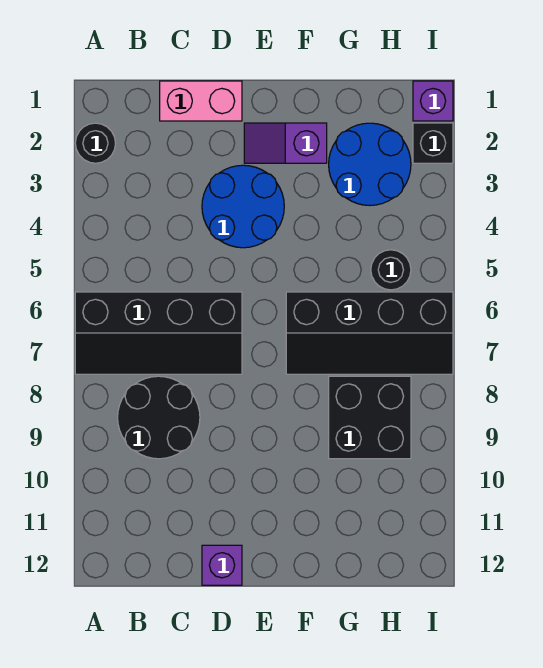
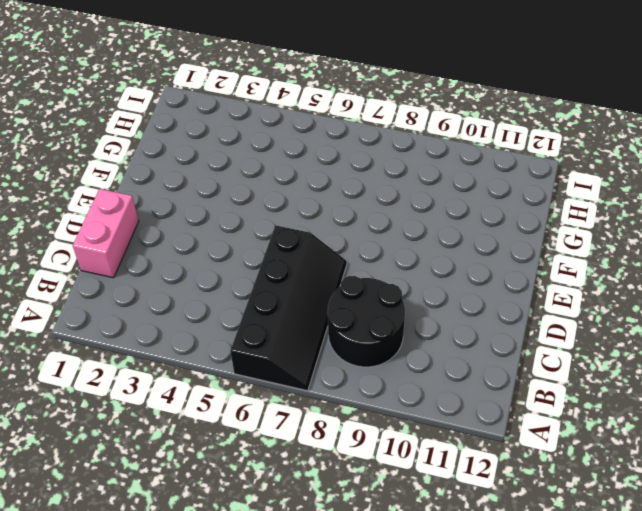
none -> black round brick A2 level 1
none -> blue round brick D3:E4 level 1
none -> purple brick D12 level 1

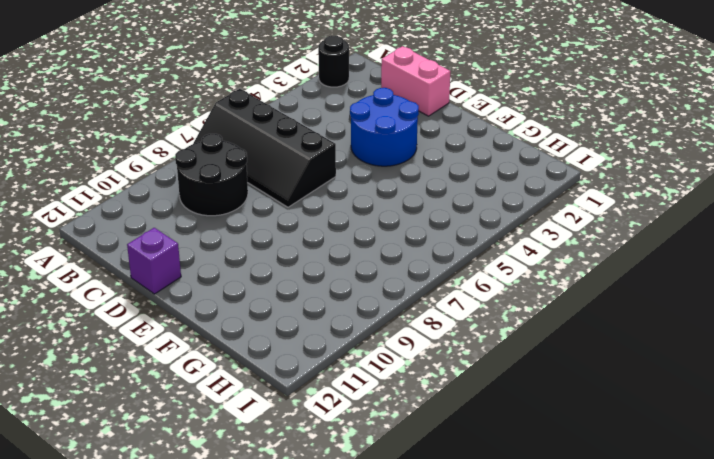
none -> purple slope E2:F2 level 1 top F
none -> black slope F6:I7 level 1 top 6
none -> blue round brick G2:H3 level 1

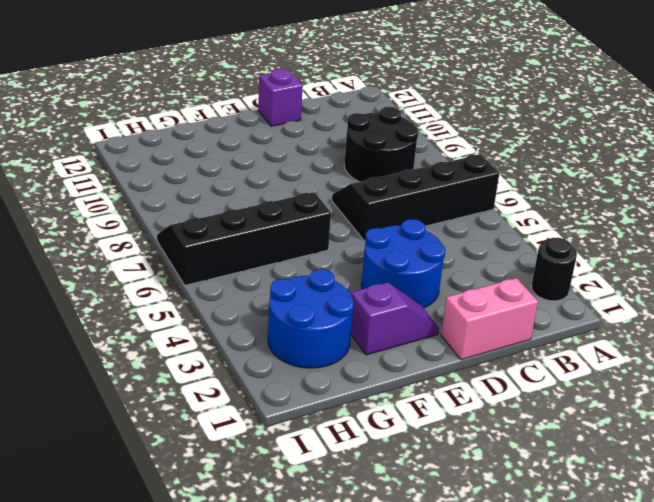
none -> black brick G8:H9 level 1
none -> black round brick H5 level 1
none -> purple brick I1 level 1

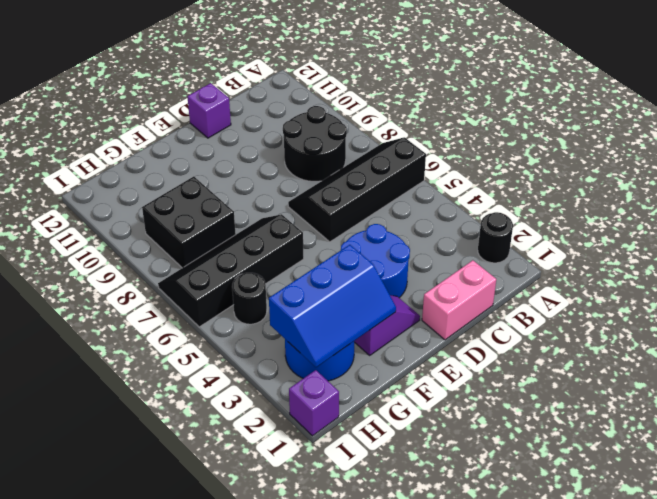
blue slope F2:H3 level 2 top 3 -> none
none -> black brick I2 level 1

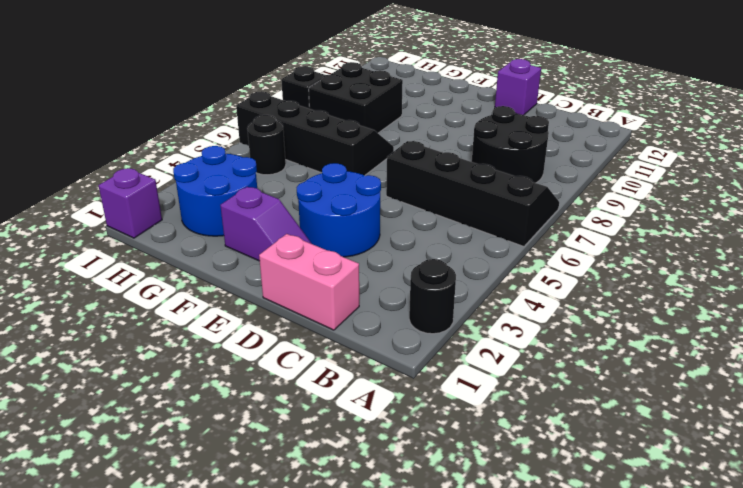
black brick I8 level 1 -> black brick I2 level 1

